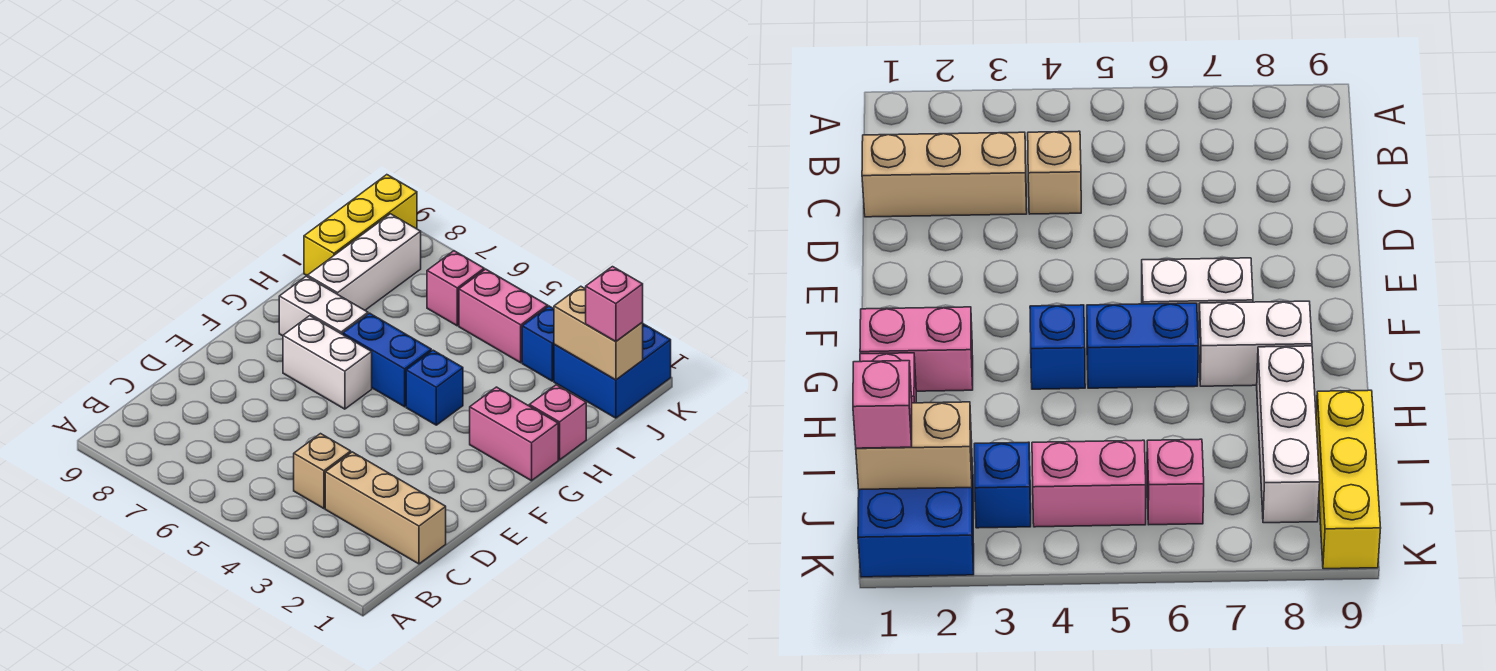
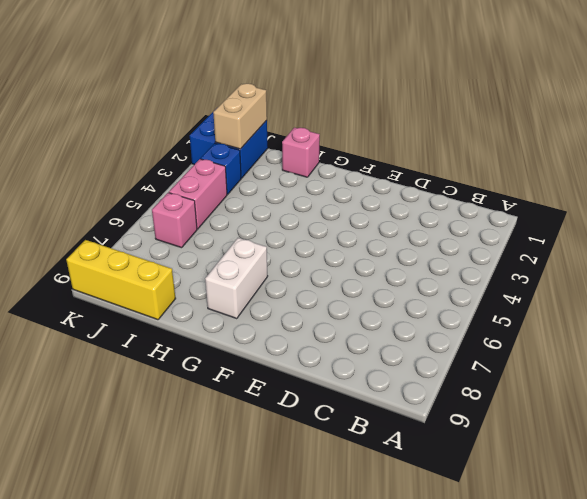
none -> tan brick C1:C3 level 1
none -> tan brick C4 level 1
none -> white brick F6:F7 level 1

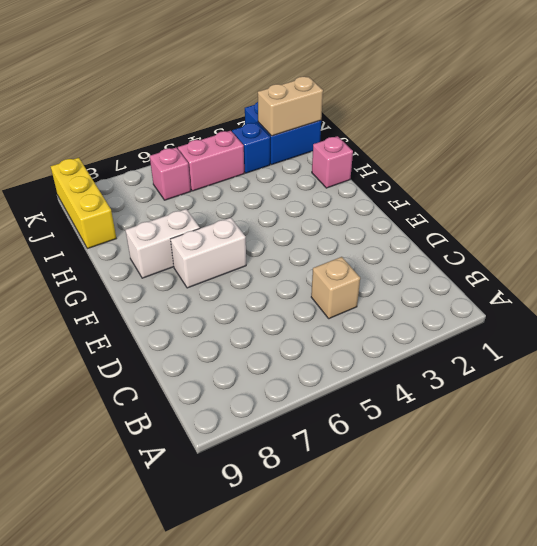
none -> tan brick C1:C3 level 1
none -> pink brick G1:G2 level 1
none -> blue brick G4 level 1

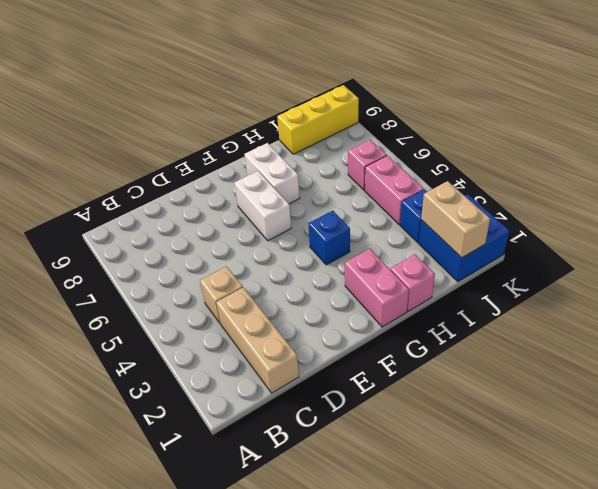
none -> blue brick G5:G6 level 1
none -> white brick H8:J8 level 1
none -> pink brick J1 level 3

